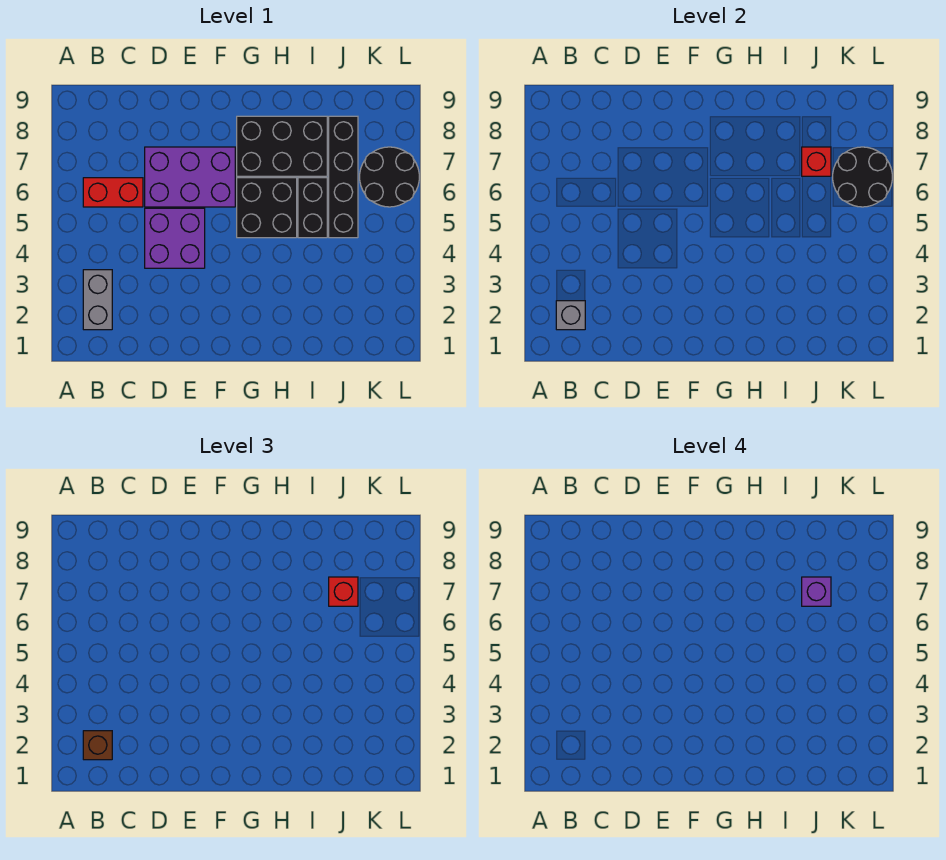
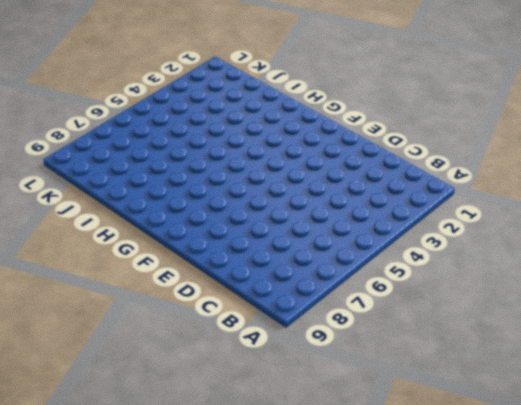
none -> grey brick B2:B3 level 1
none -> red brick B6:C6 level 1
none -> purple brick D4:E5 level 1

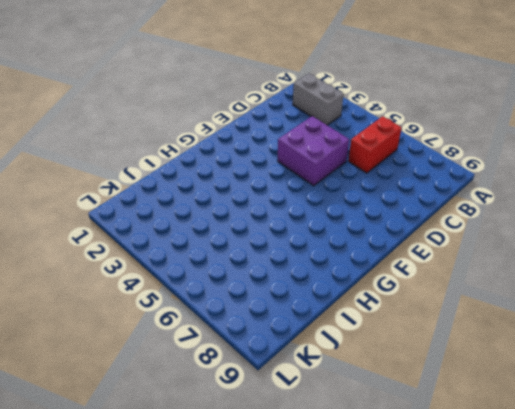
none -> purple brick D6:F7 level 1
none -> black brick G5:H6 level 1
none -> black brick G7:I8 level 1

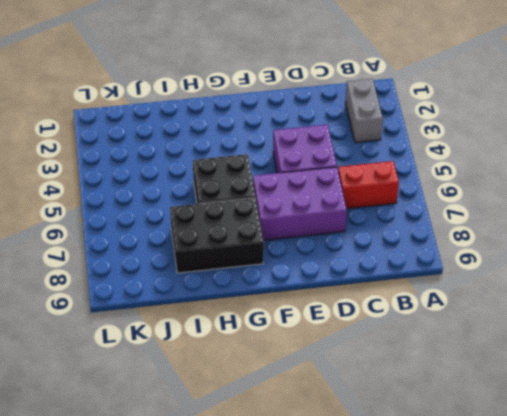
none -> black brick I5:I6 level 1
none -> black brick J5:J8 level 1
none -> black round brick K6:L7 level 1

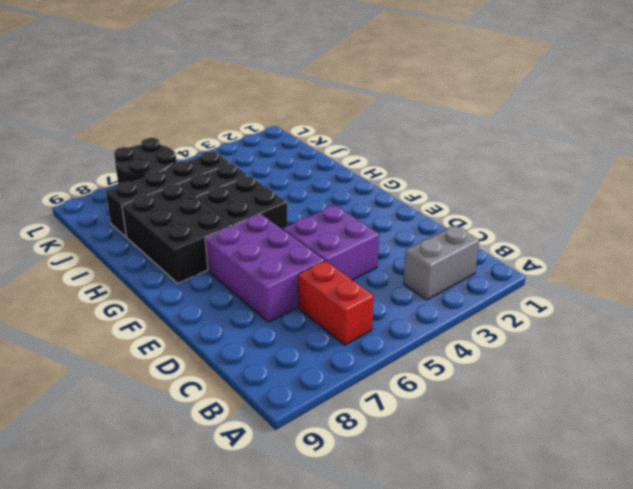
none -> grey brick B2 level 2
none -> red brick J7 level 2
none -> black round brick K6:L7 level 2

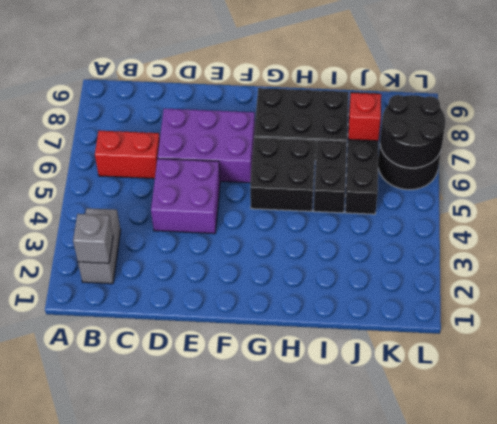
none -> brown brick B2 level 3
none -> red brick J7 level 3
none -> purple brick J7 level 4

